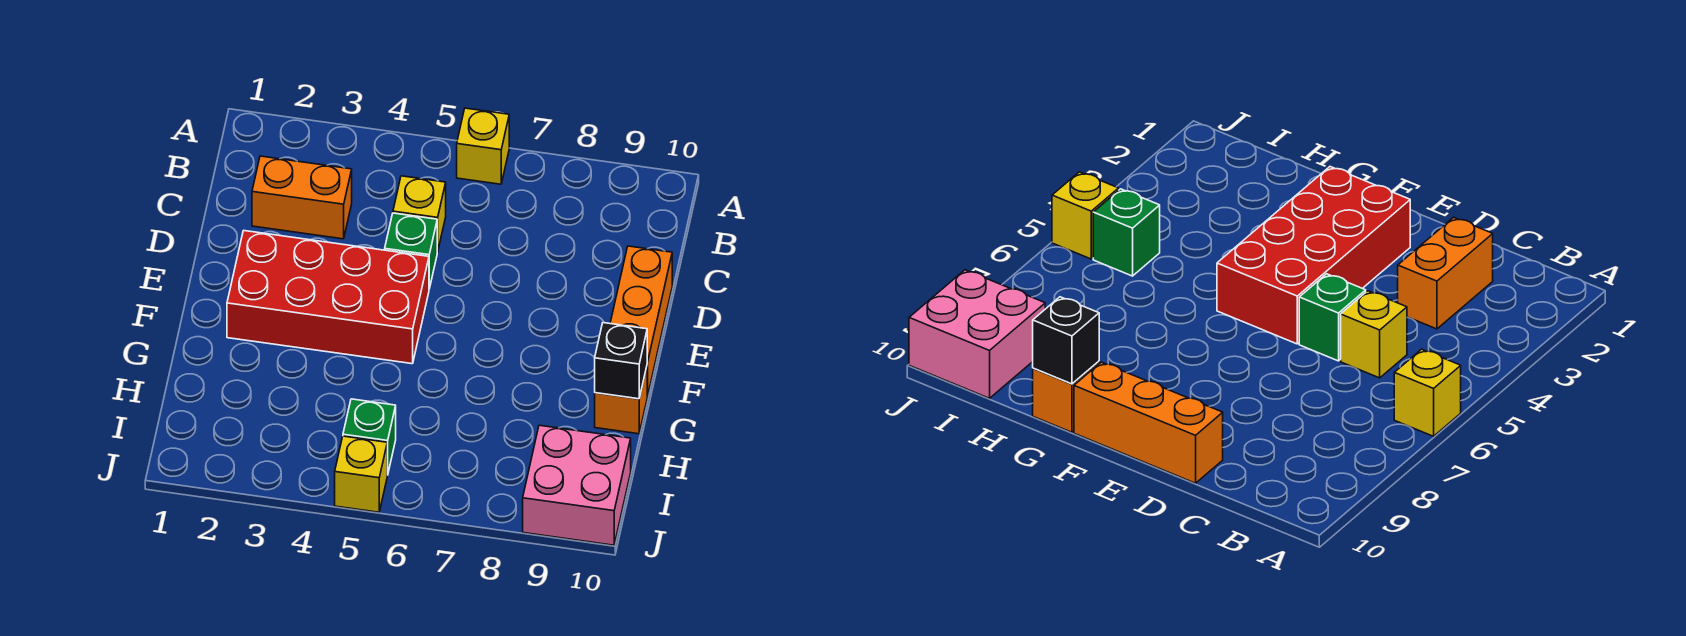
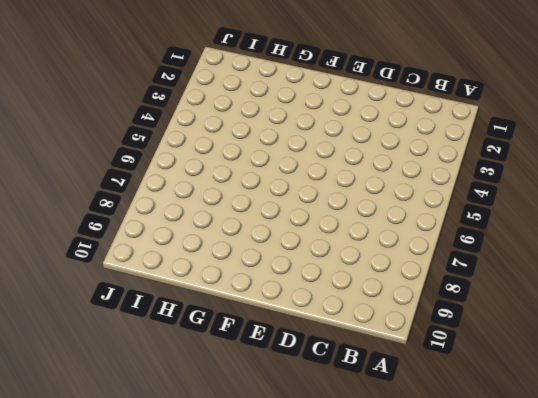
none -> yellow brick A6 level 1
none -> orange brick C2:C3 level 1

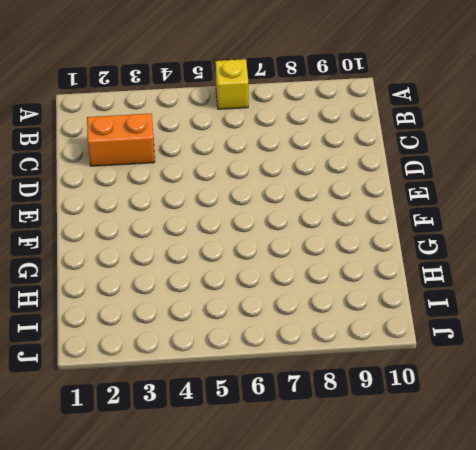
none -> yellow brick C5 level 1
none -> green brick D5 level 1

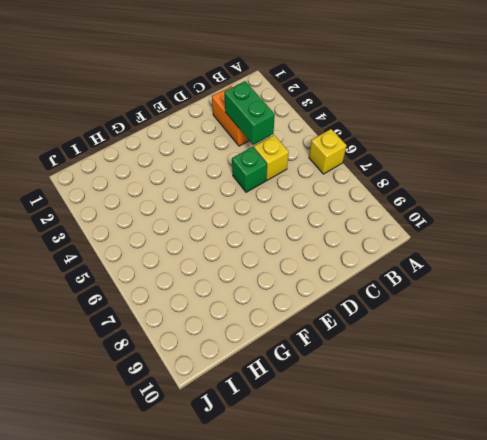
green brick C3:C4 level 2 -> none
none -> orange brick D10:F10 level 1
none -> red brick E2:F5 level 1

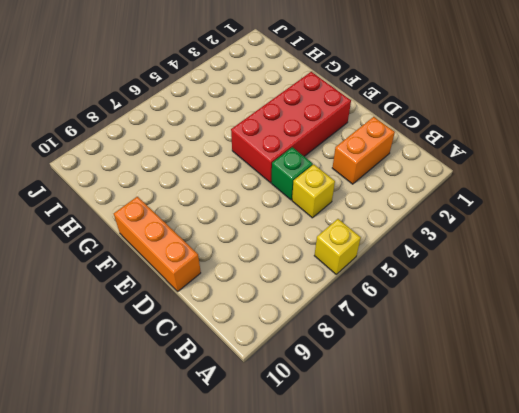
none -> orange brick G10 level 1
none -> green brick I5 level 1

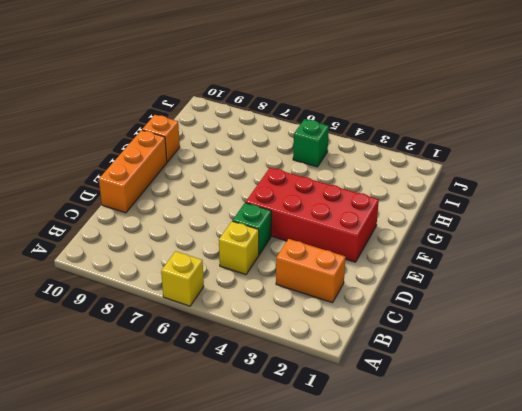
none -> pink brick I9:J10 level 1
none -> yellow brick J5 level 1

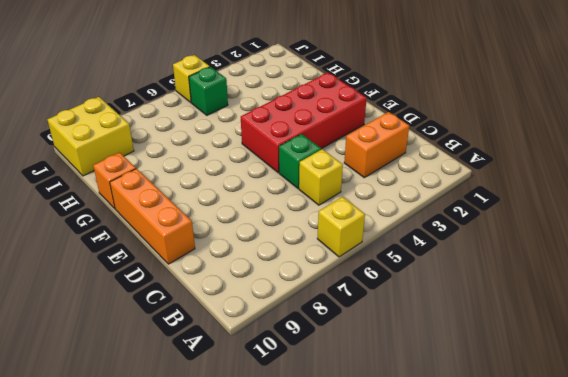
yellow brick I9:J10 level 1 -> pink brick I9:J10 level 1
none -> black brick G10 level 2

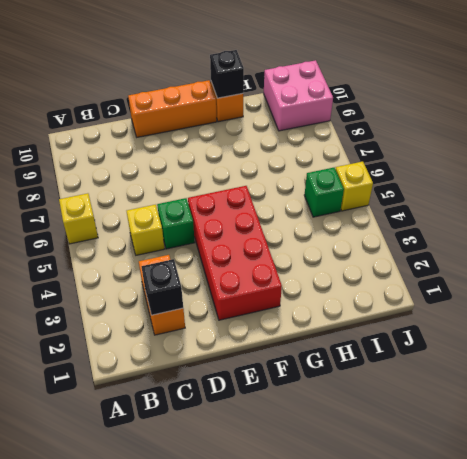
black brick C2 level 2 -> none

